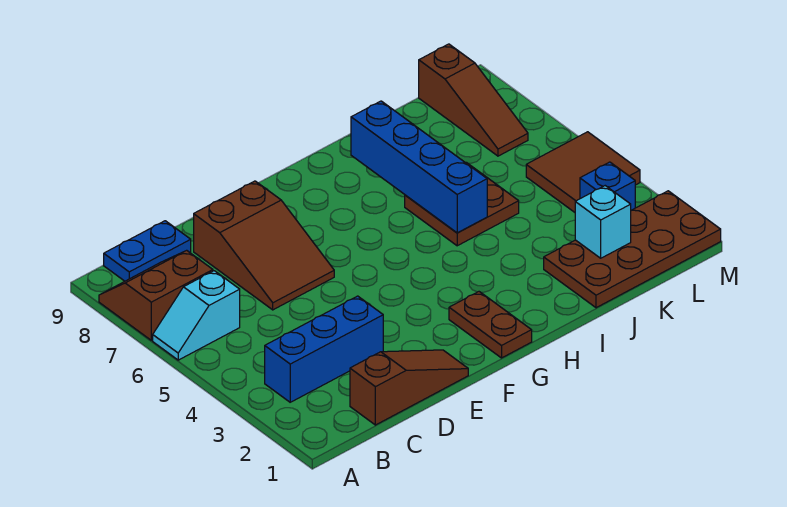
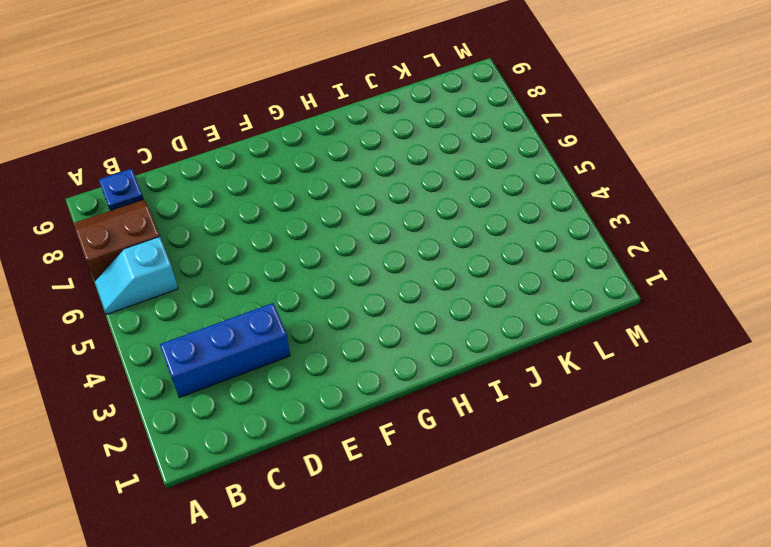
blue plate B9 level 1 -> blue plate B9:C9 level 1
none -> brown slope C1:E1 level 1 top C
none -> brown slope D6:E8 level 1 top 8
none -> brown plate G1:G2 level 1

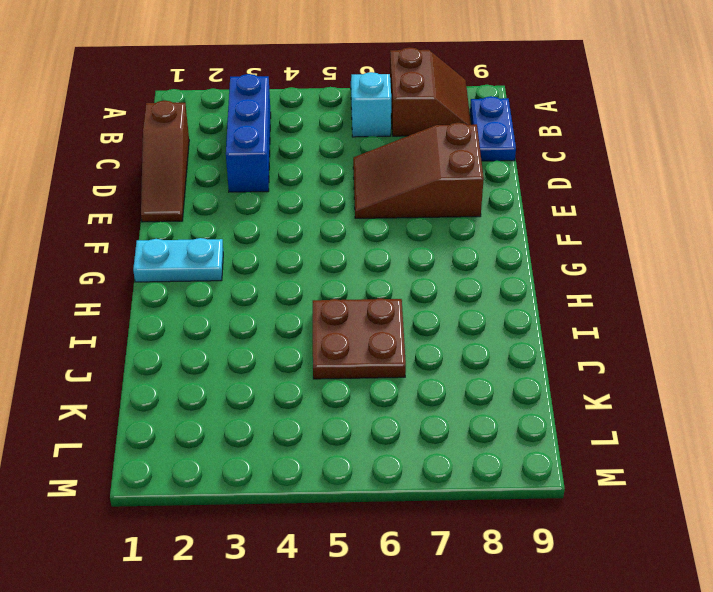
cyan plate G1:G2 level 1 -> brown plate G1:G2 level 1
none -> brown plate J1:M2 level 1
none -> blue brick L3 level 1
none -> brown tile L4:M5 level 1

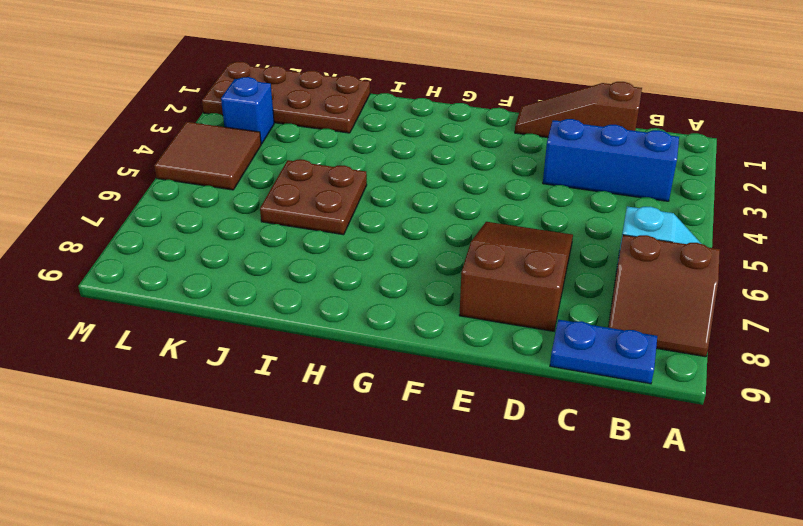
none -> brown plate G1:G2 level 1
none -> brown slope L7:L9 level 1 top 9
none -> blue brick I5:I8 level 2

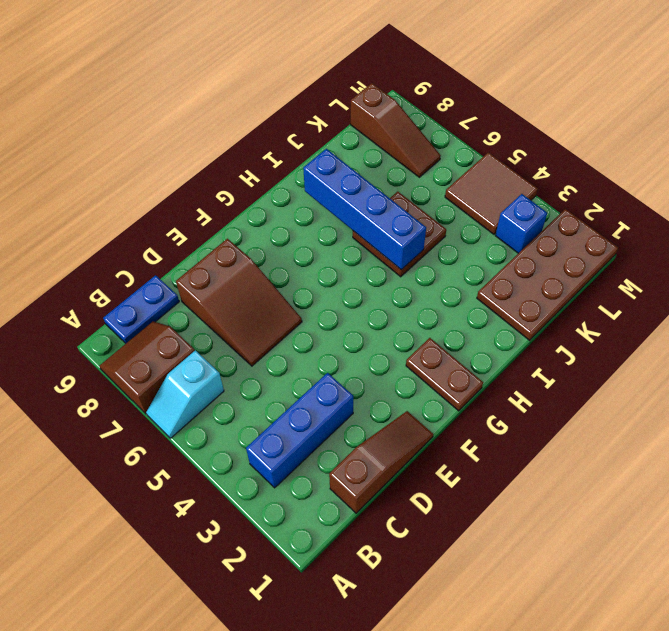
none -> cyan brick K2 level 2

